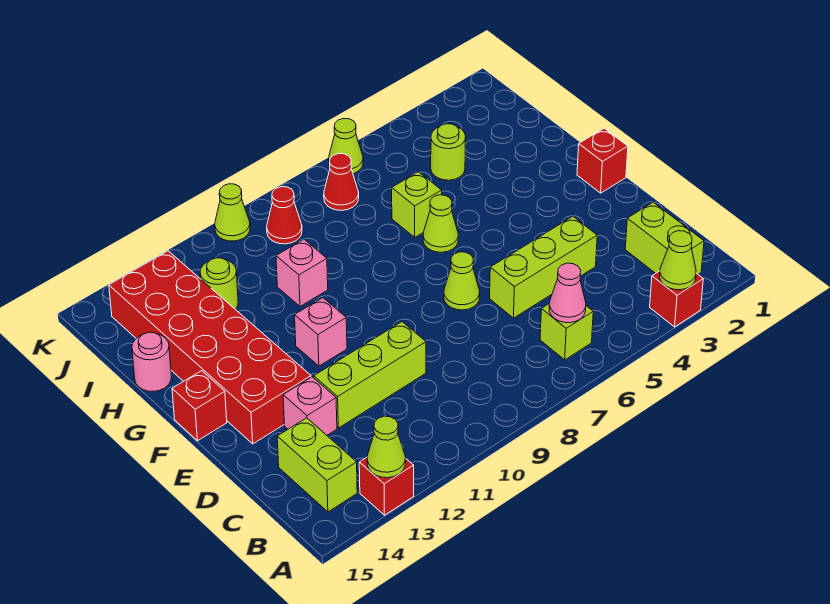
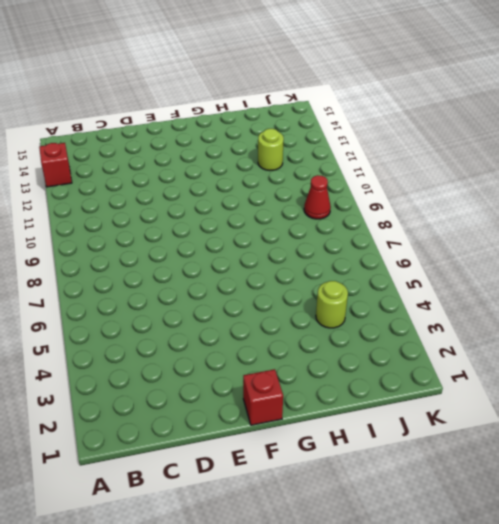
none -> red brick A3 level 1
none -> lime brick B2:C2 level 1
none -> lime brick B6 level 1

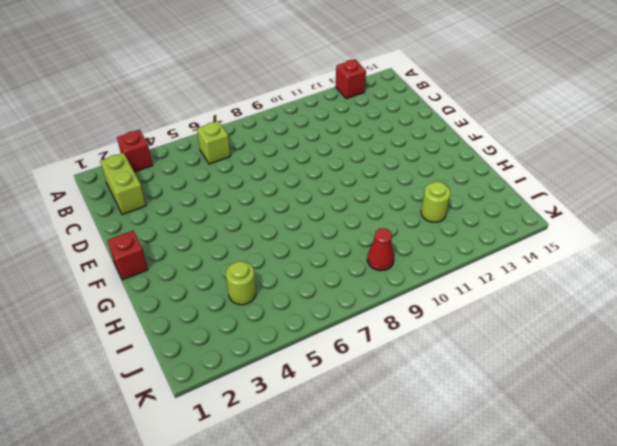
none -> lime brick B14:C14 level 1
none -> lime brick D4:D6 level 1
none -> lime brick D10:D12 level 1

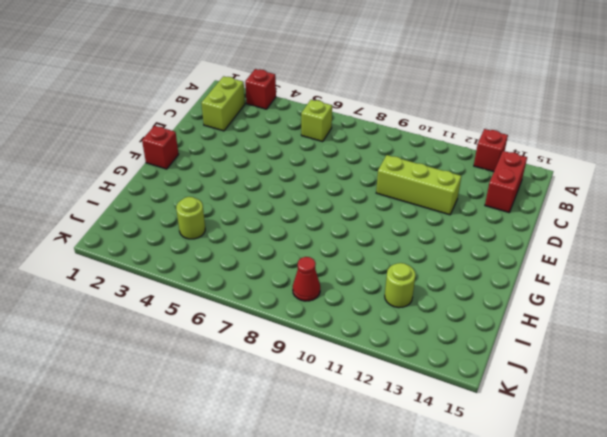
red brick B14:C14 level 1 -> lime brick B14:C14 level 1
none -> lime brick D4:D6 level 1
none -> pink brick D13 level 1
none -> lime cone E7 level 1

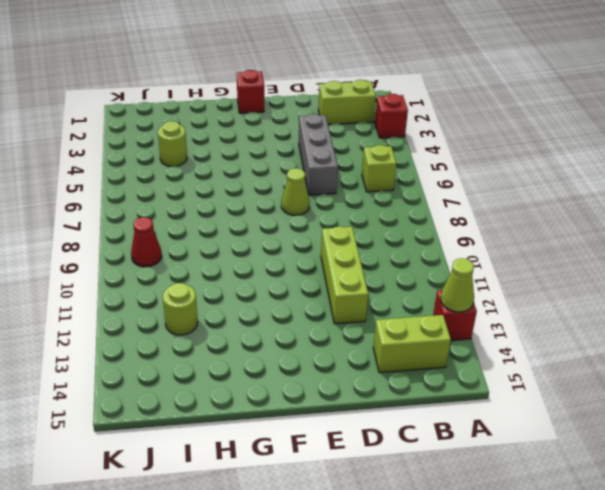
grey brick D4:D6 level 1 -> lime brick D4:D6 level 1
none -> pink brick D13 level 1
none -> red brick E13:J14 level 1
none -> pink brick F11 level 1

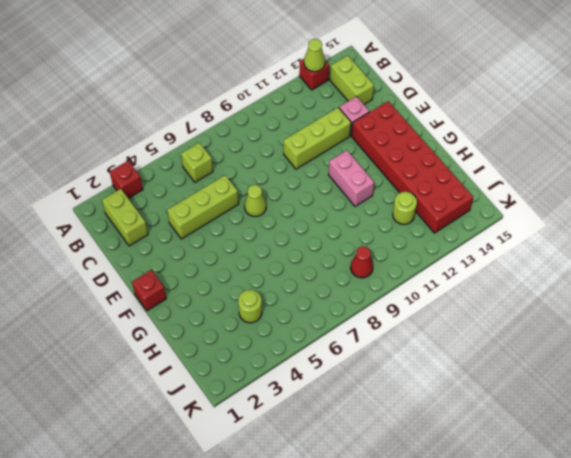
pink brick F11:G11 level 1 -> pink brick F11 level 1
none -> red brick F15 level 1
none -> lime cone G6 level 1
none -> lime brick H6 level 1

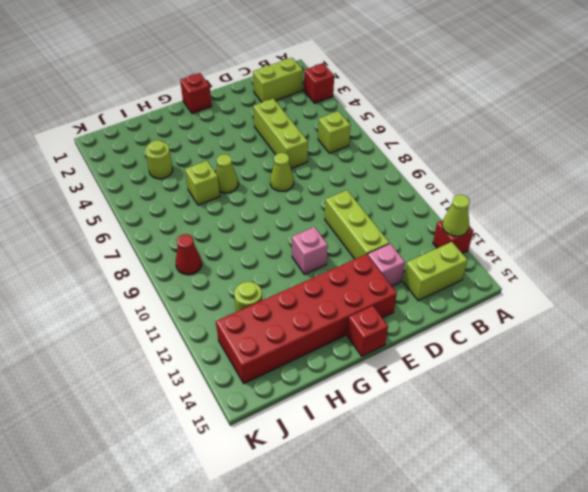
none -> pink brick H10 level 1
none -> pink round brick H15 level 1
none -> red cone J7 level 1

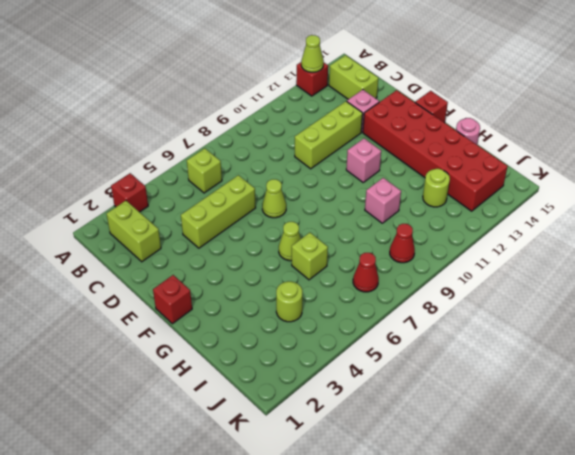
none -> lime cone K6 level 1
none -> lime cone K10 level 1
none -> lime cone A3 level 2

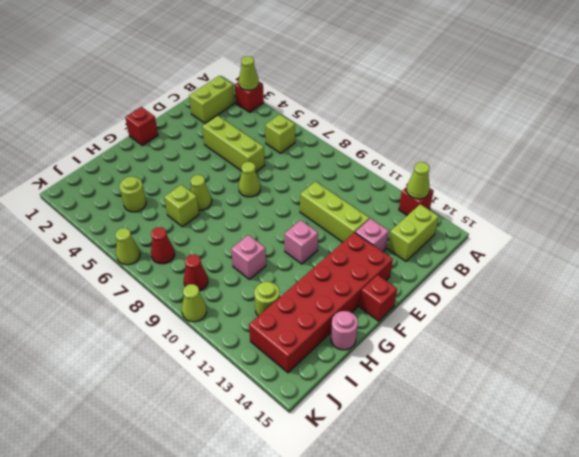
none -> pink cone B6 level 2

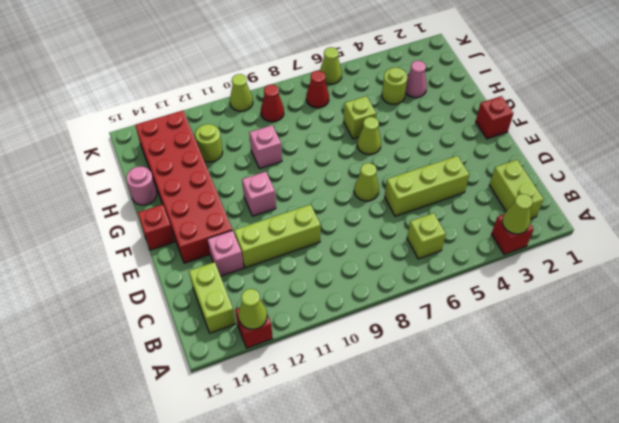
pink cone I3 level 1 -> pink cone B6 level 2

